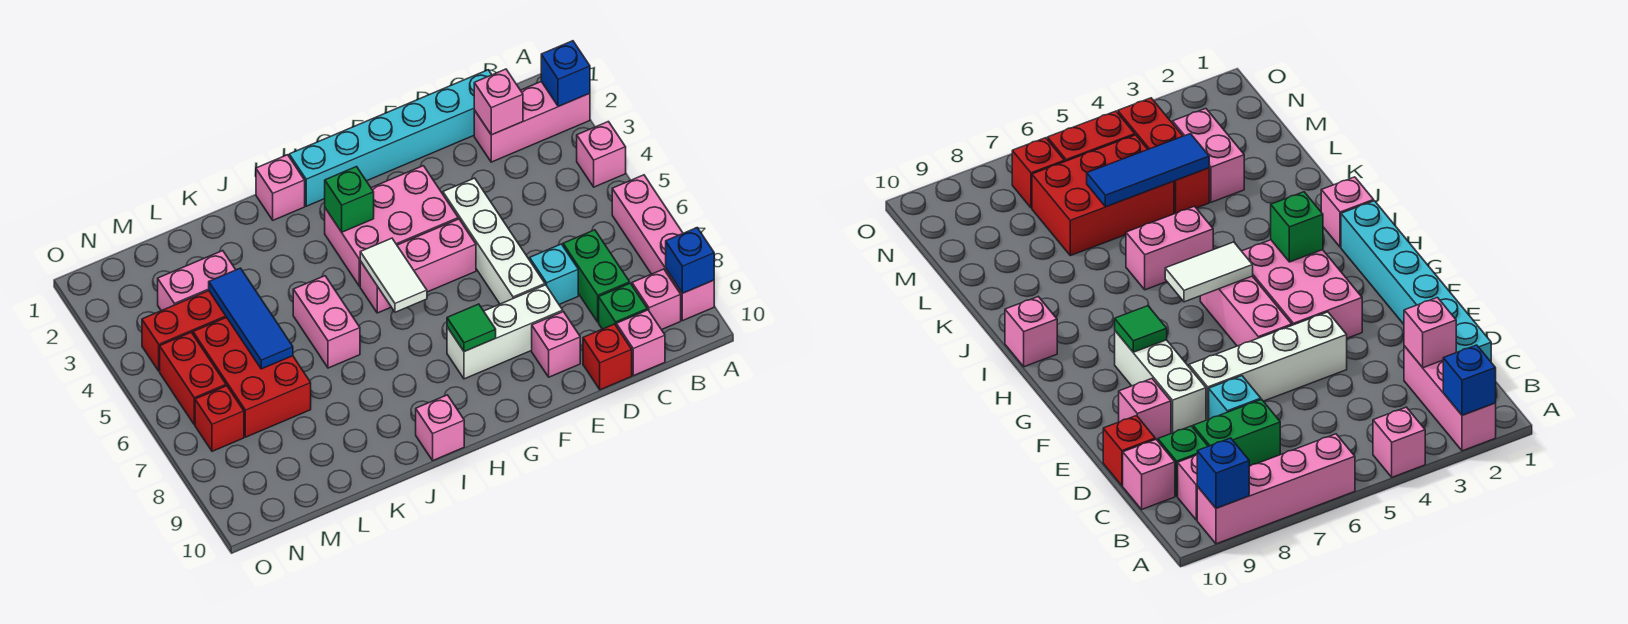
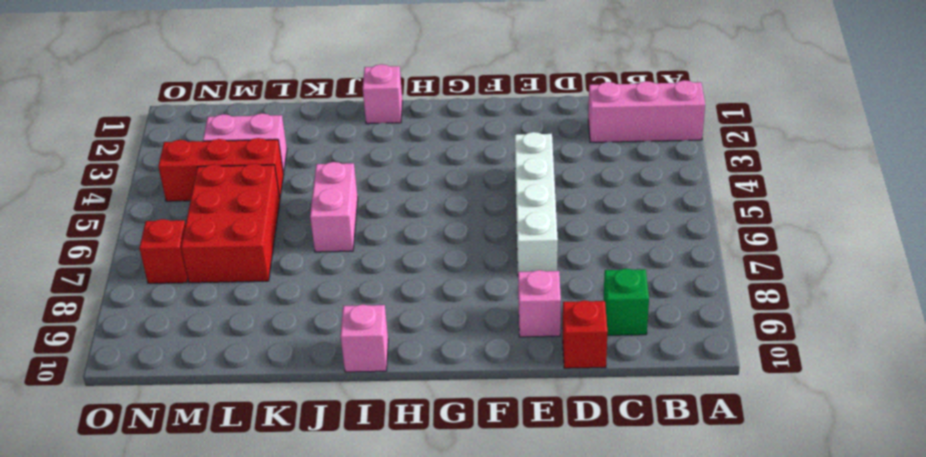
none -> pink brick A4 level 1
none -> pink brick A6:A9 level 1
none -> pink brick B9 level 1
none -> cyan brick C1:H1 level 1

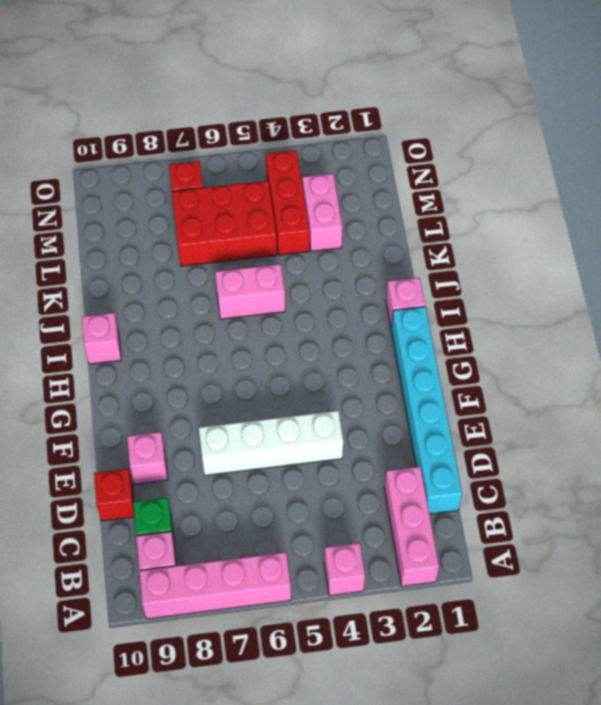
none -> green brick C7:C8 level 1
none -> pink brick C10 level 1
none -> cyan brick D7 level 1
none -> white brick E8:G8 level 1

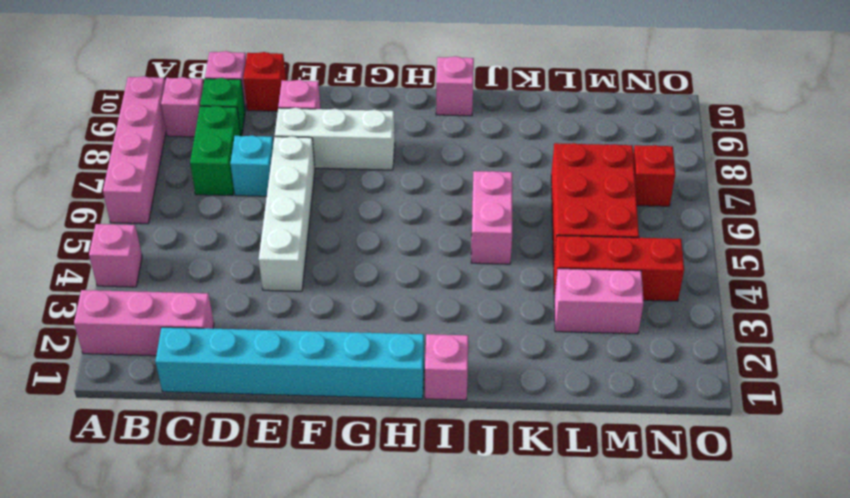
none -> pink brick F3:H4 level 1
none -> pink brick F5:H5 level 1
none -> red brick N5:N6 level 1
none -> blue brick A2 level 2

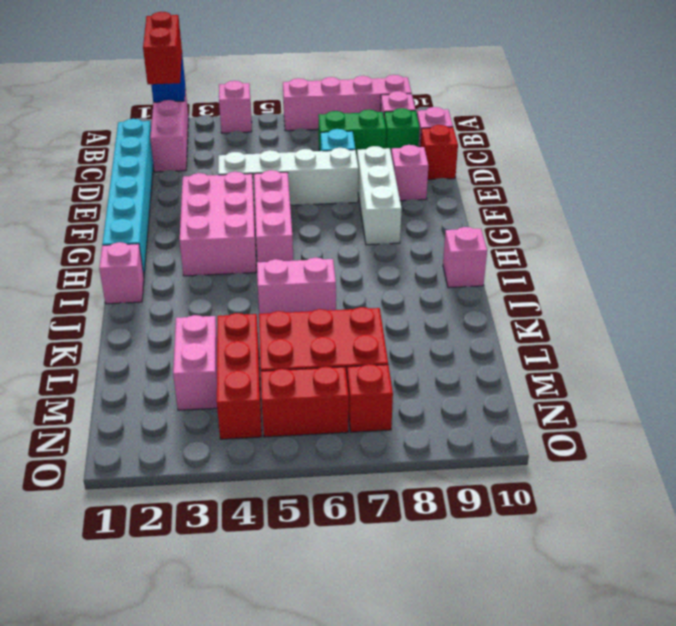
red brick A2:B2 level 3 -> none
none -> blue brick A9 level 2
none -> pink brick C2 level 2
none -> green tile G8 level 2
none -> green brick H3 level 2

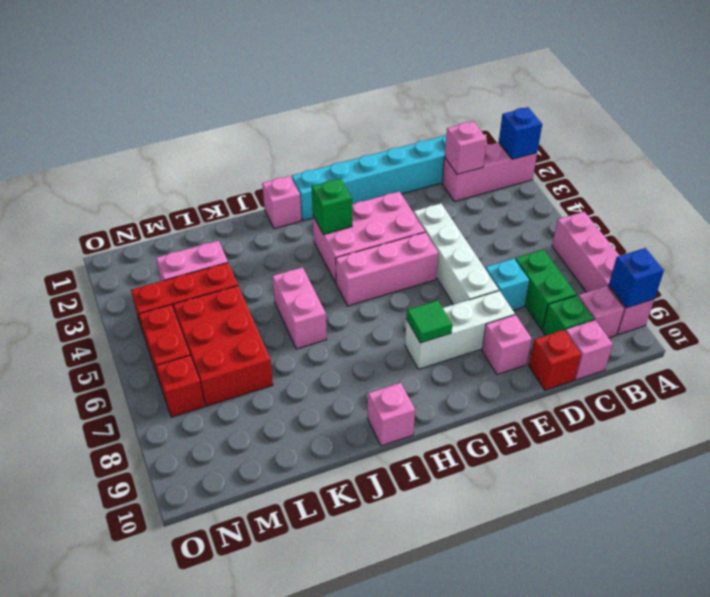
none -> pink brick A4 level 1
none -> white tile H5:H6 level 2
none -> blue tile L4:L6 level 2

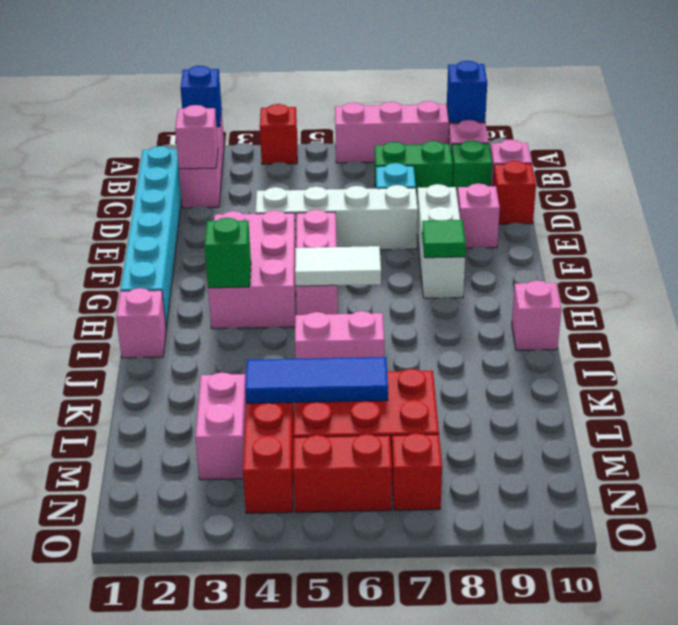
red brick A4 level 1 -> pink brick A4 level 1

